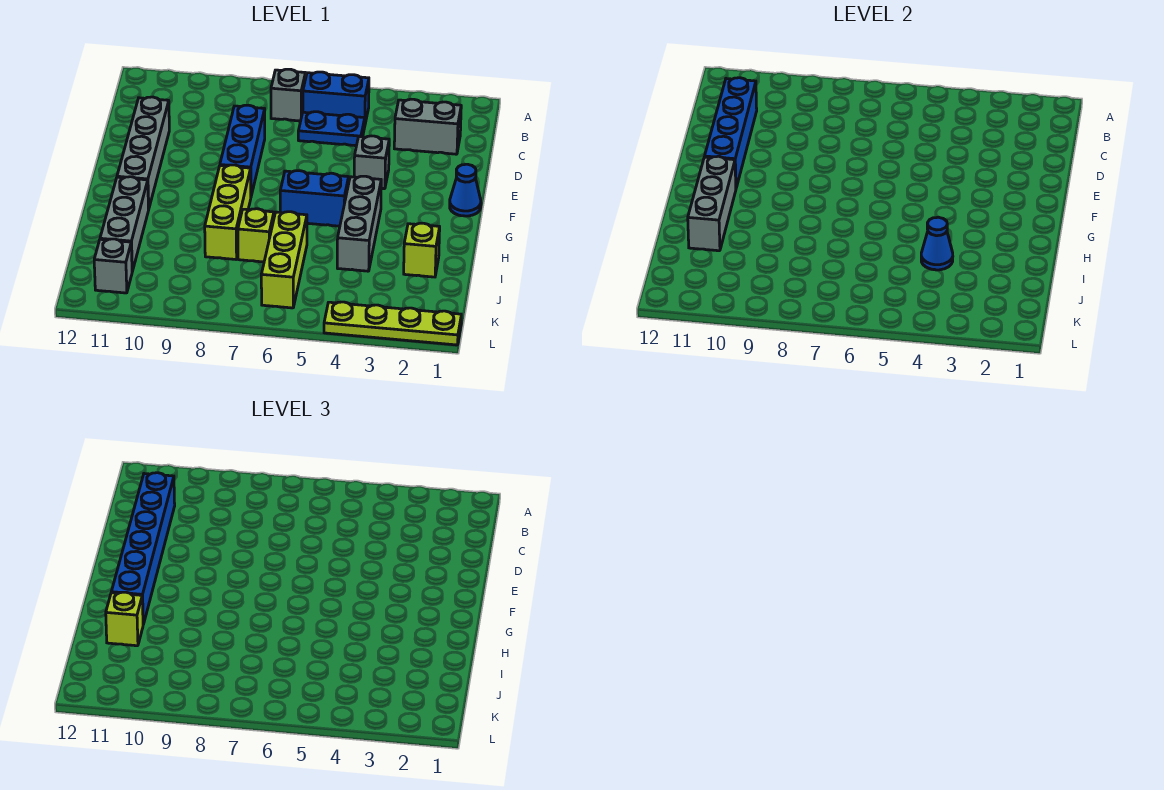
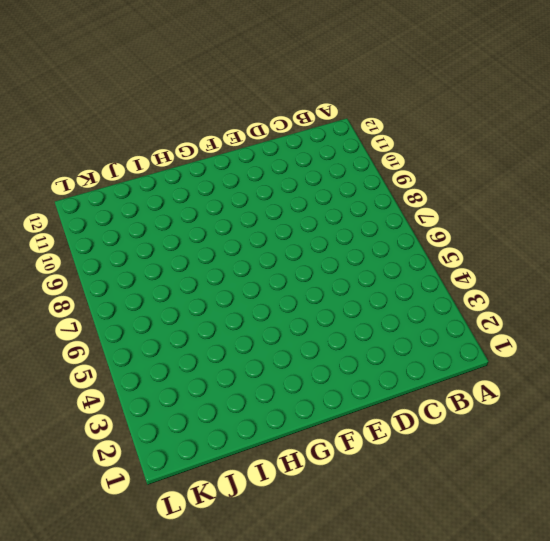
none -> blue brick B5:B6 level 1
none -> grey brick B7 level 1
none -> grey brick C2:C3 level 1

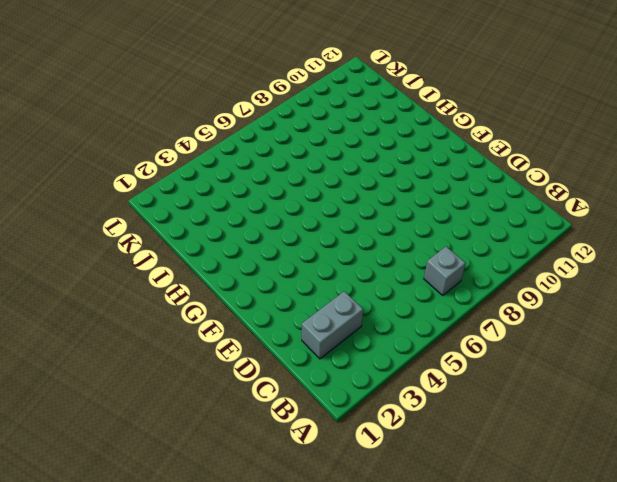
none -> blue brick B5:B6 level 1
none -> blue plate C5:C6 level 1
none -> blue brick D8:F8 level 1

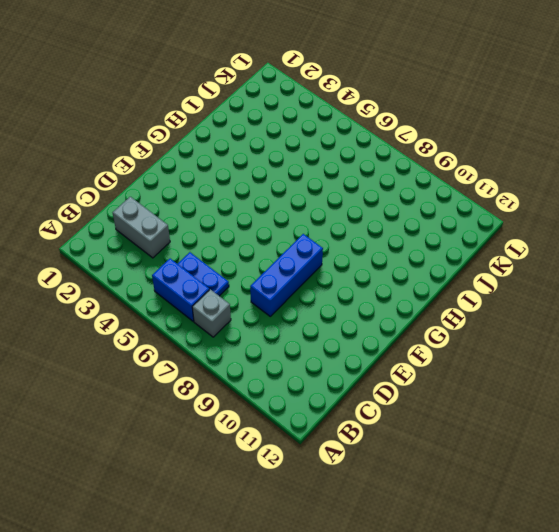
none -> grey brick D11:G11 level 1
none -> grey brick E4 level 1
none -> blue cone F1 level 1

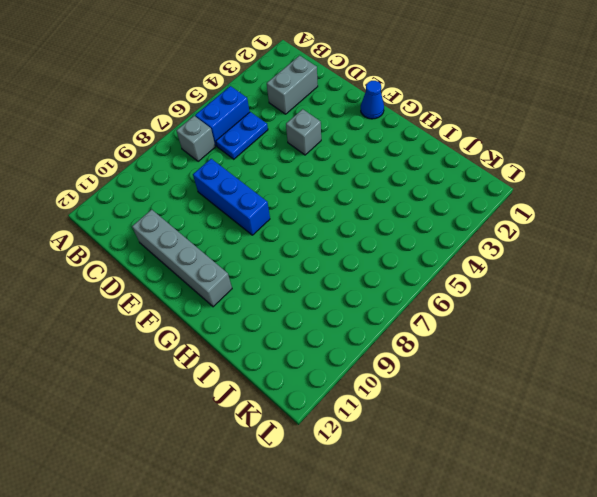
none -> grey brick G4:I4 level 1
none -> blue brick G5:G6 level 1
none -> lime brick G8:I8 level 1

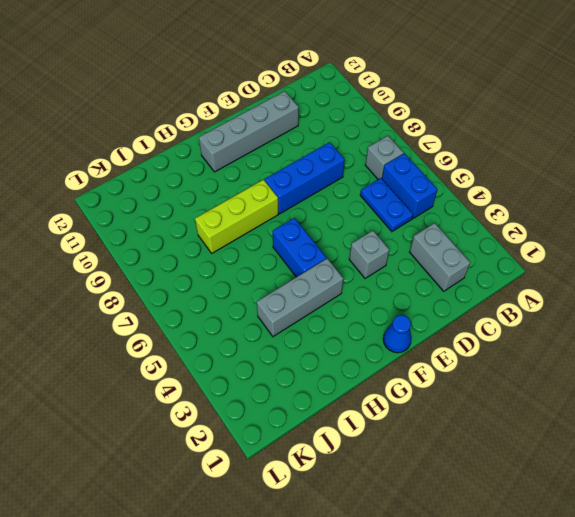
none -> grey brick H11:J11 level 1
none -> lime brick I2 level 1
none -> lime brick I6:K6 level 1

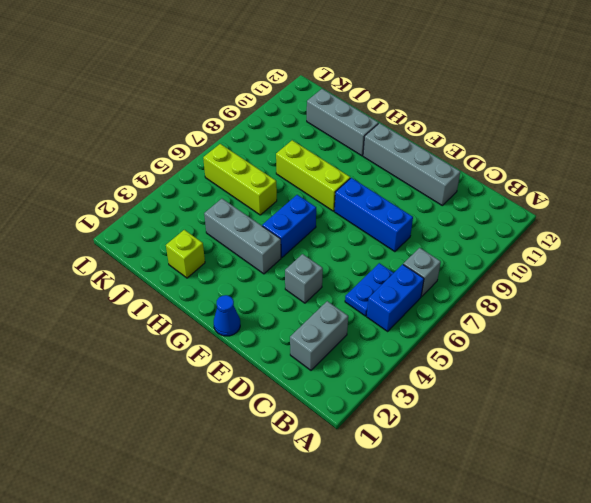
none -> lime brick I7 level 1
none -> grey brick K11 level 1
none -> lime plate L1:L4 level 1

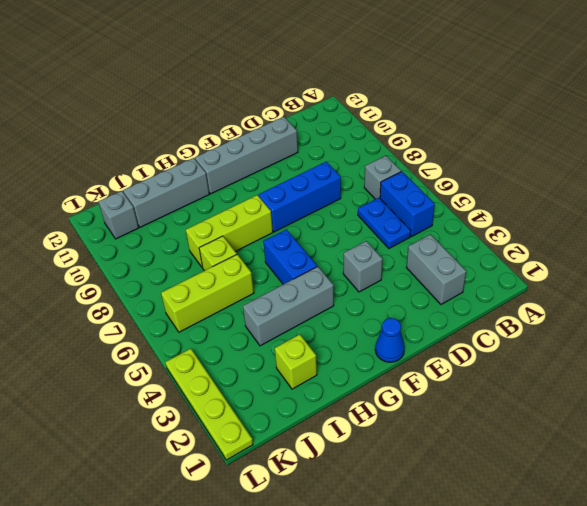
none -> blue brick C11:F11 level 2
none -> grey brick G11:I11 level 2
none -> blue cone I4 level 2

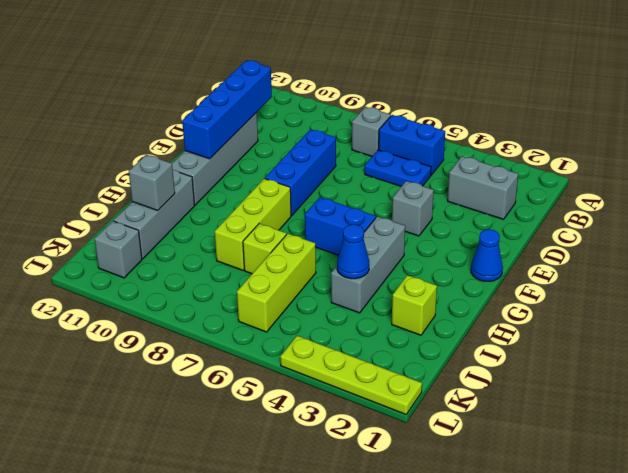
grey brick I11 level 2 -> grey brick G11:I11 level 2
none -> blue brick C11:H11 level 3
none -> lime brick I11 level 3

